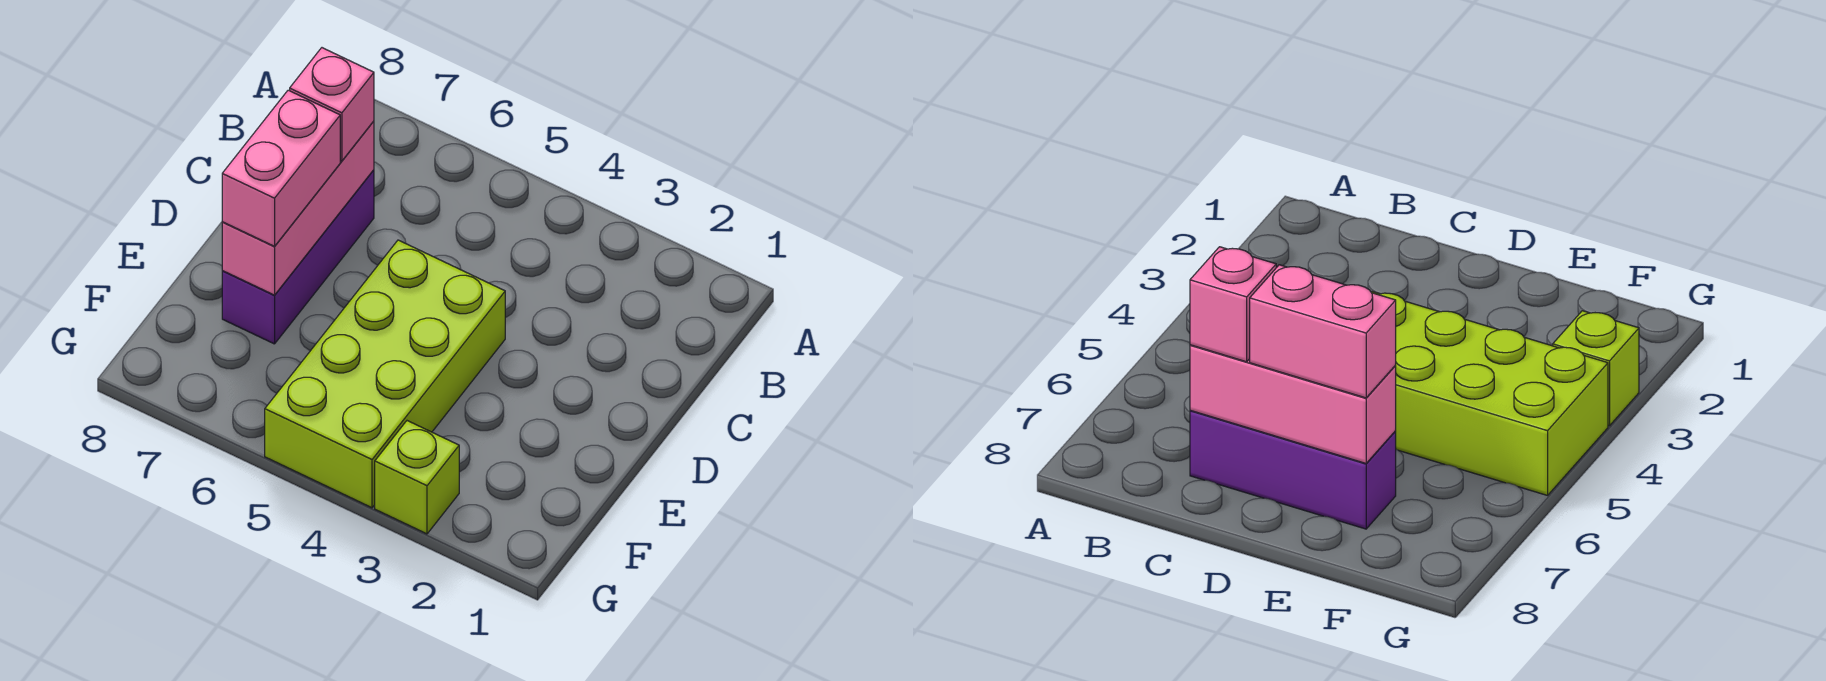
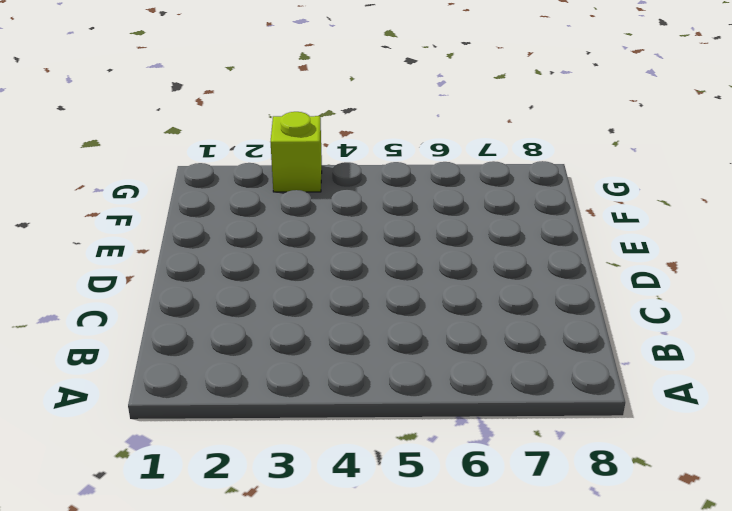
none -> purple brick C7:E7 level 1
none -> lime brick D4:G5 level 1

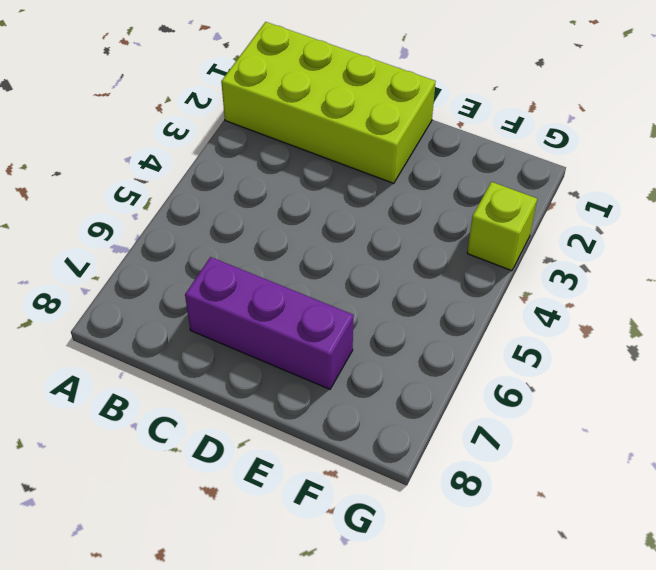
lime brick A1:D2 level 1 -> lime brick D4:G5 level 1
none -> pink brick C7:E7 level 2
none -> pink brick C7 level 3

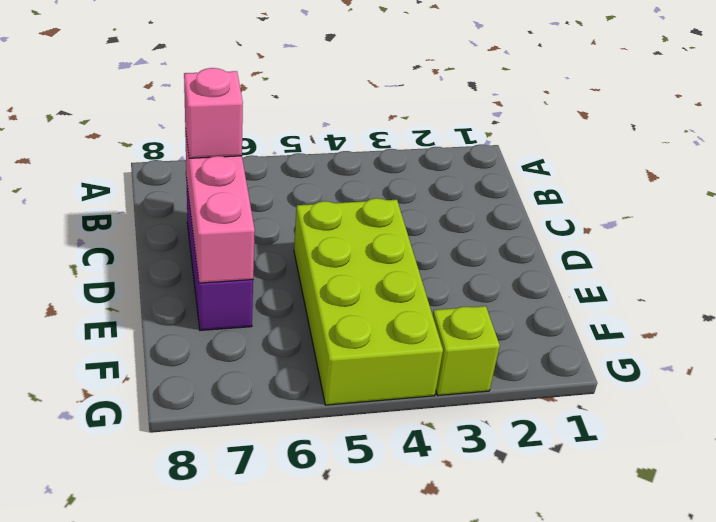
none -> pink brick D7:E7 level 3

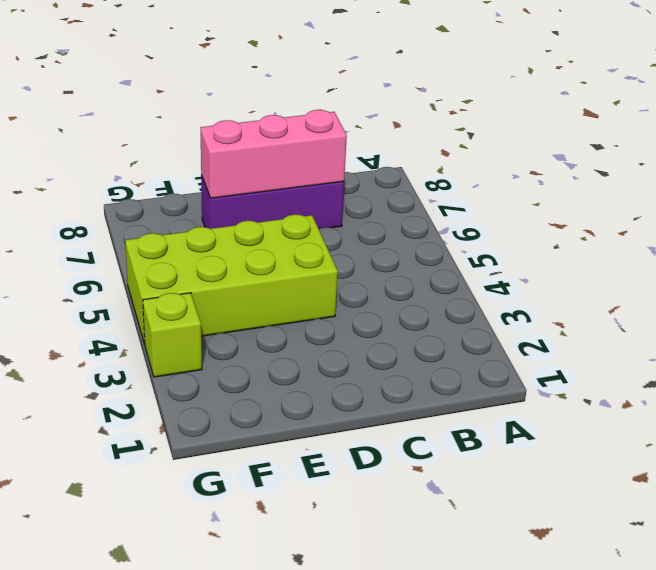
none -> pink brick C7 level 3
none -> pink brick D7:E7 level 3

